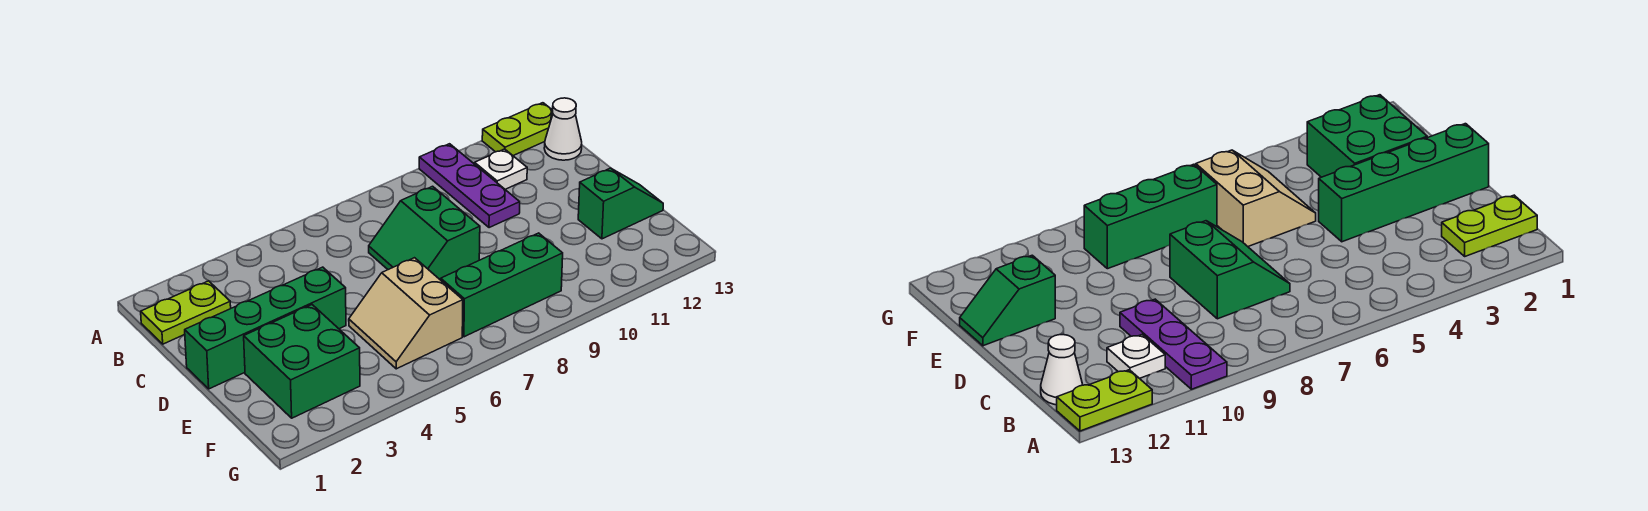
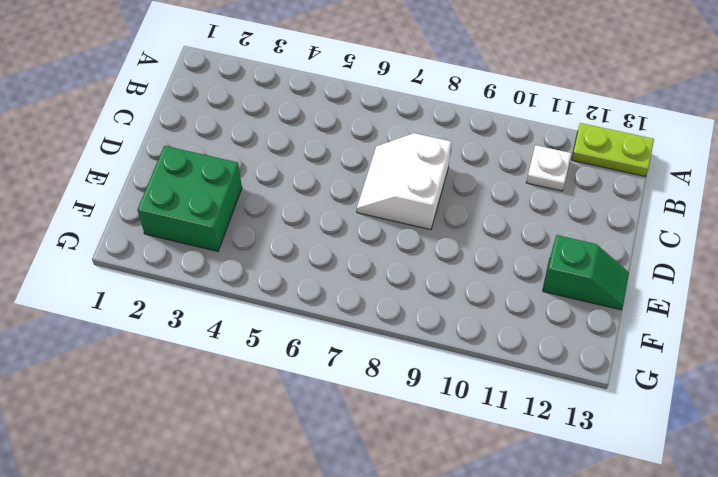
white slope C7:D8 level 1 top 8 -> green slope C7:D8 level 1 top 8
none -> purple plate A10:C10 level 1
none -> lime plate B1:B2 level 1

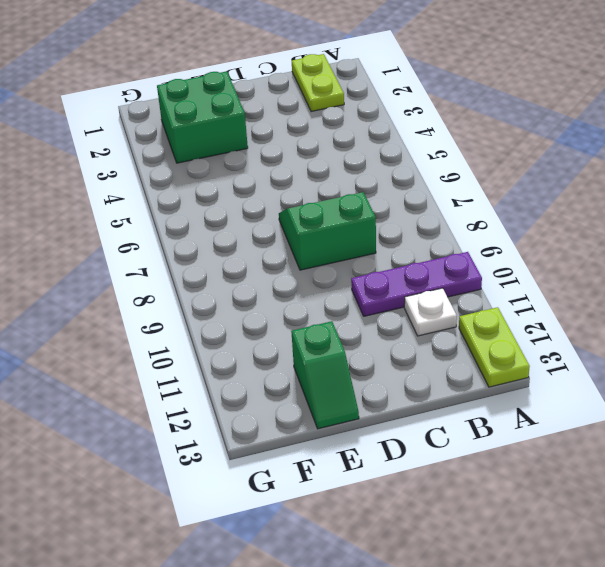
none -> white cone B13 level 1
none -> green brick D1:D4 level 1

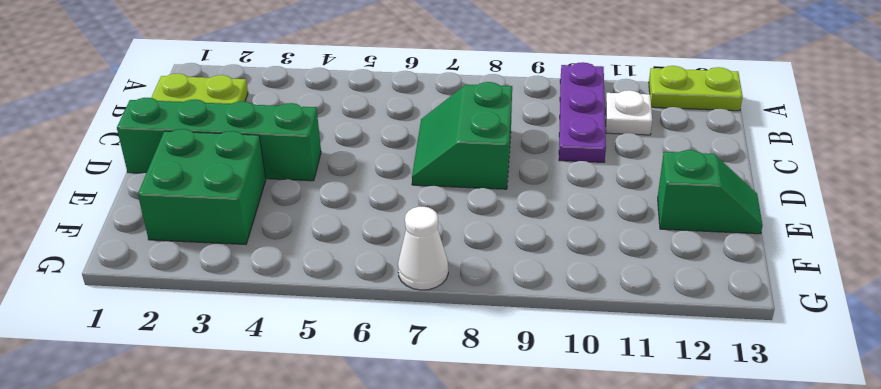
white cone G7 level 1 -> white cone B13 level 1
none -> tan slope E5:F6 level 1 top 6
none -> green brick F7:F9 level 1

